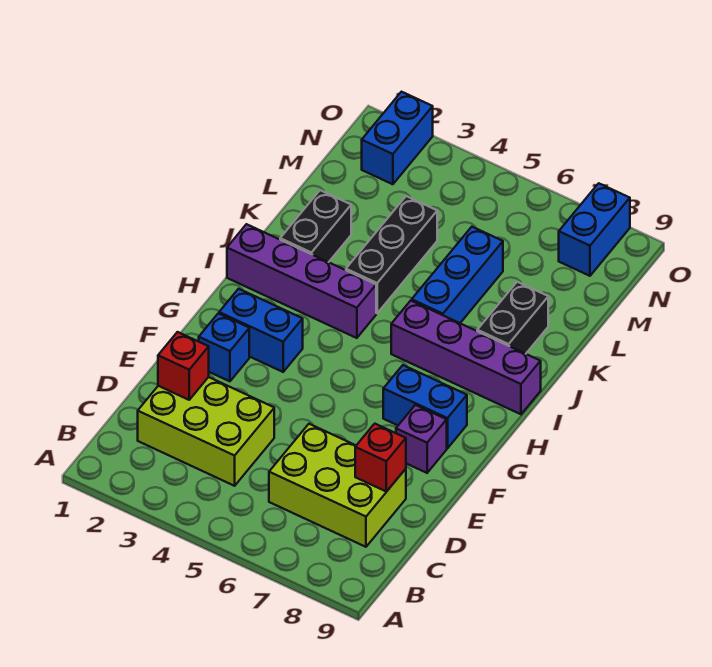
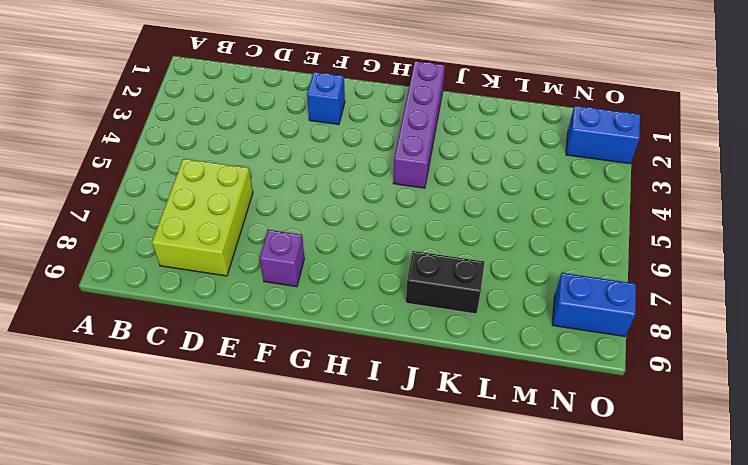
none -> lime brick C2:D4 level 1
none -> blue brick G2:G3 level 1
none -> blue brick G7:G8 level 1

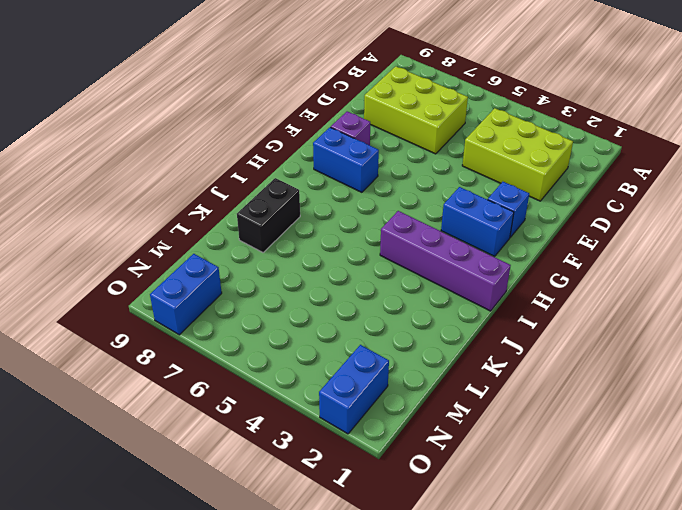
none -> purple brick I6:I9 level 1
none -> black brick J2:K2 level 1
none -> black brick J4:L4 level 1

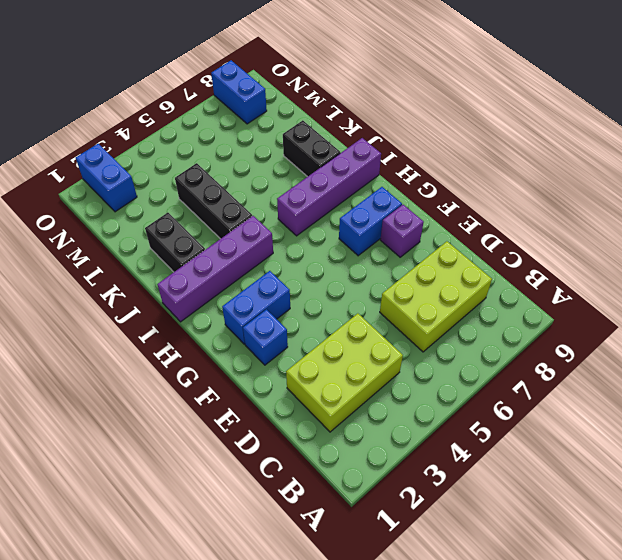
none -> blue brick J6:L6 level 1
none -> red brick D2 level 2
none -> red brick D8 level 2

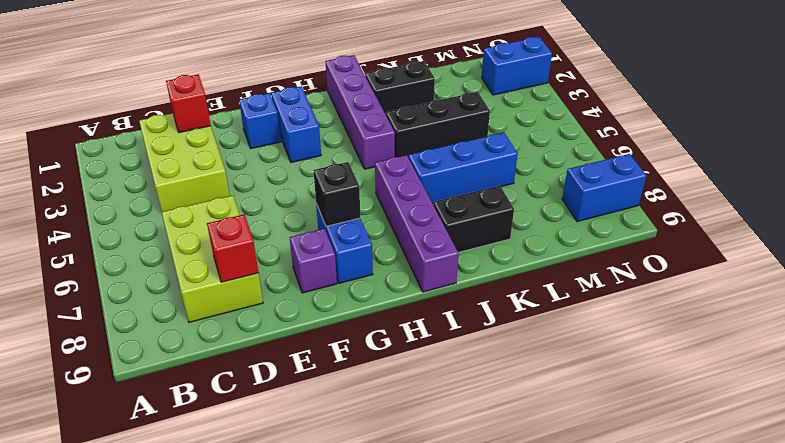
black brick G7 level 2 -> none

